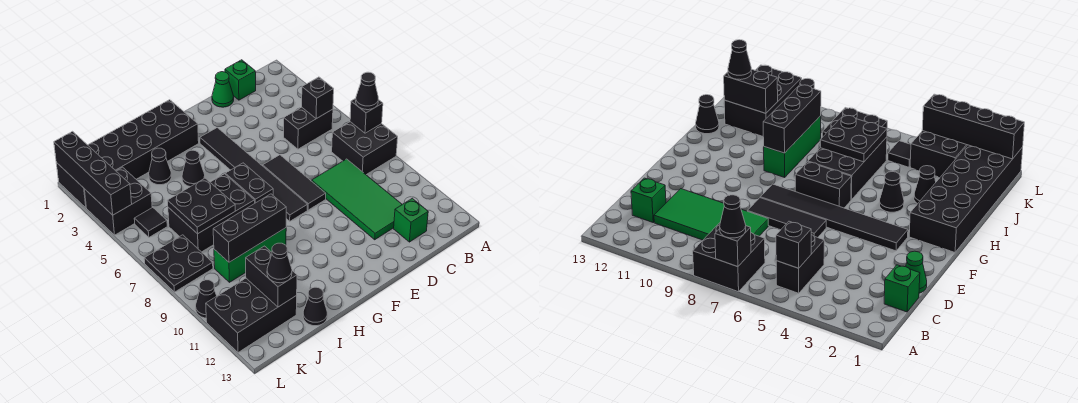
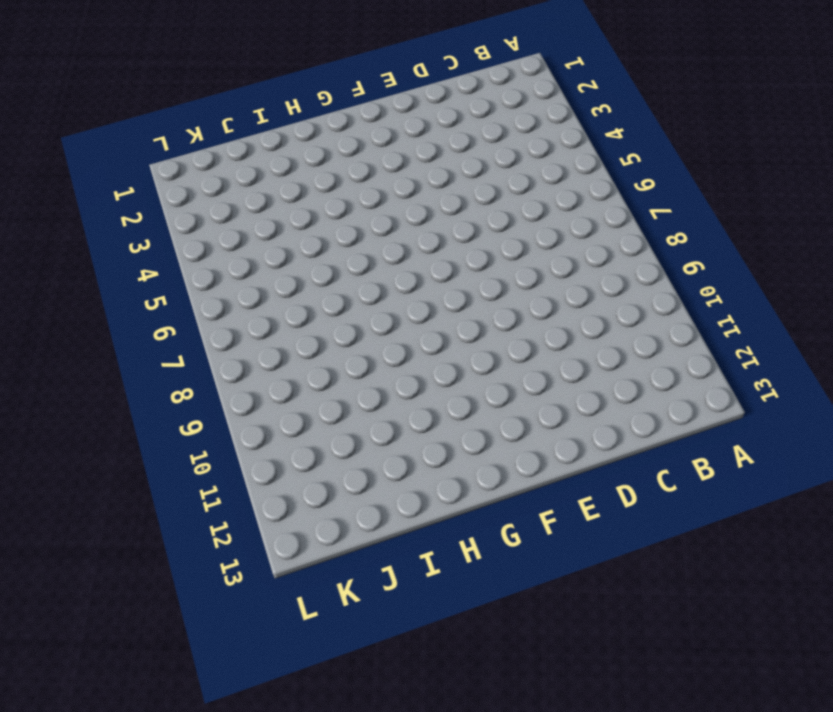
none -> black brick A7:B8 level 1
none -> black brick B5:C5 level 1
none -> green brick C1 level 1

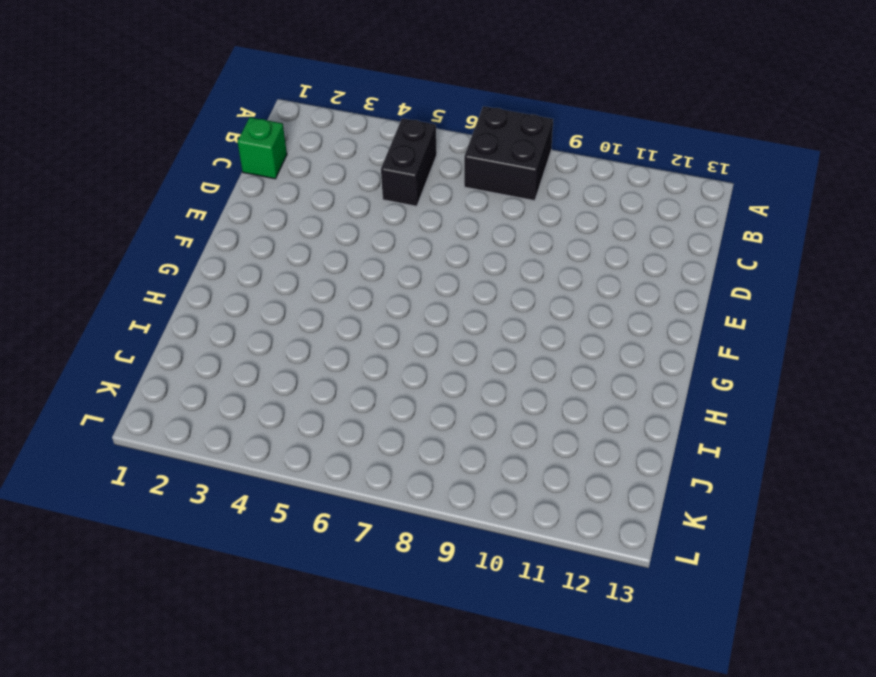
none -> green tile C8:D11 level 1
none -> green brick C12 level 1
none -> green cone D1 level 1

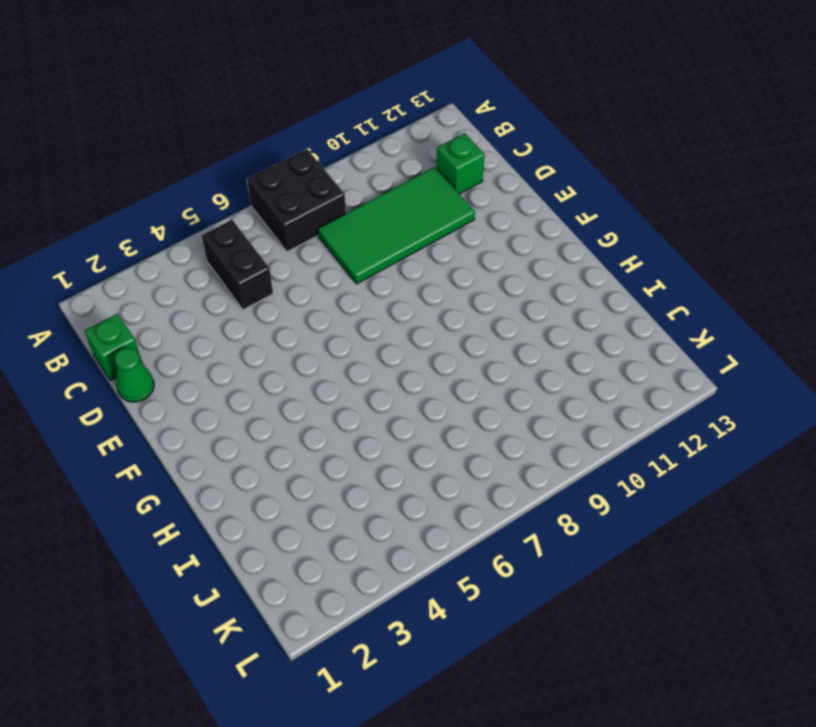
none -> black tile E6:E8 level 1
none -> black tile F3:F8 level 1
none -> black brick G1:L2 level 1

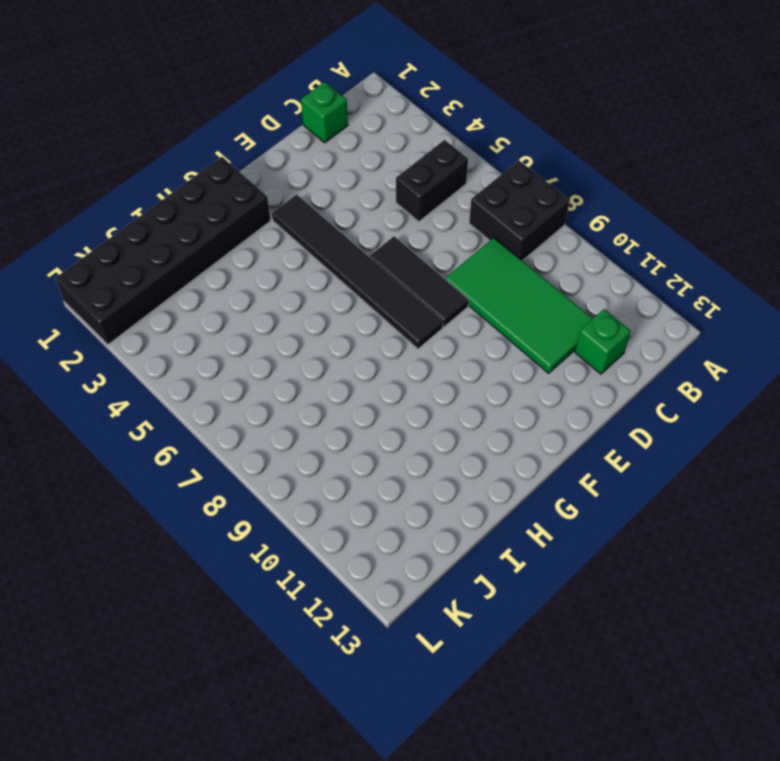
none -> green cone D1 level 1
none -> black brick G6:G7 level 1
none -> black cone H4 level 1

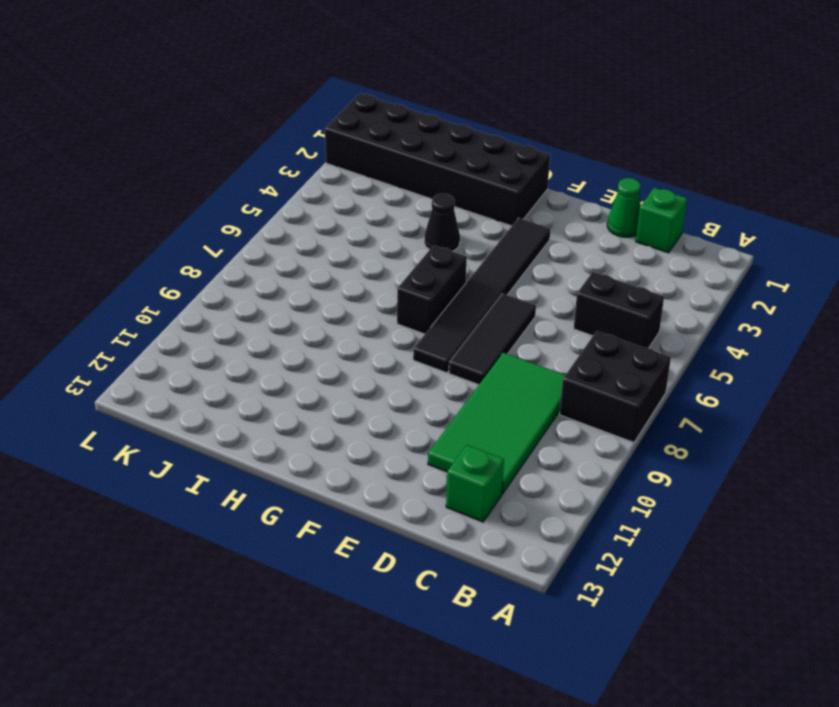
none -> black brick H6:J7 level 1
none -> green brick H9:J9 level 1
none -> black cone I3 level 1

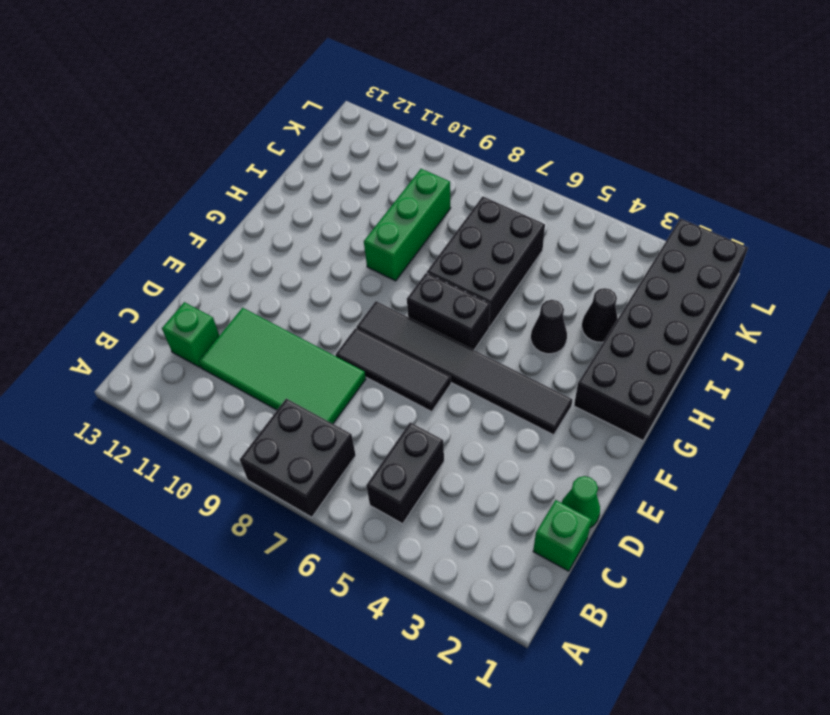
none -> black cone I13 level 1
none -> black brick J11:L12 level 1
none -> black brick K3:L4 level 1

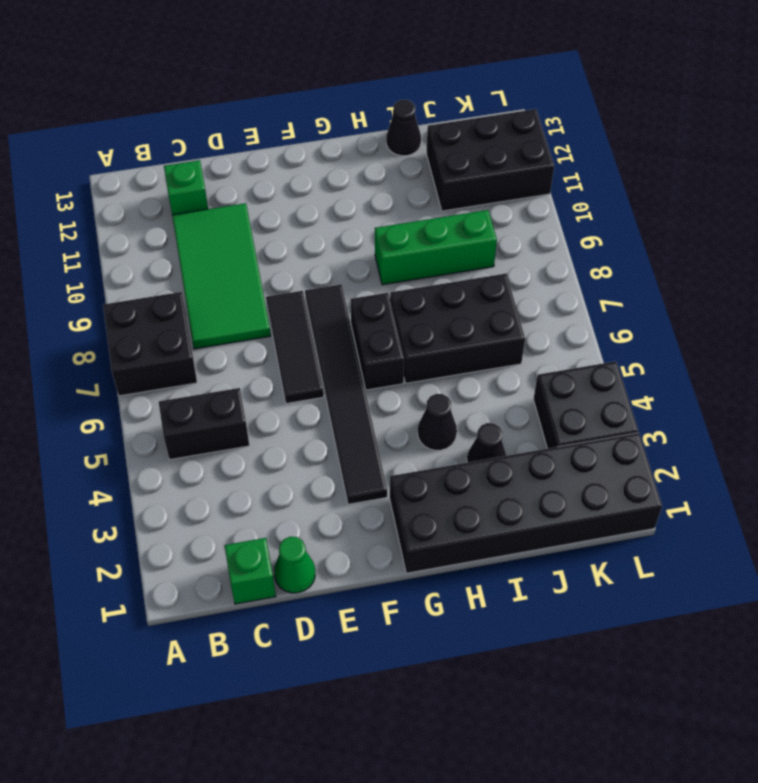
none -> black tile K5 level 1
none -> black plate K7:L8 level 1
none -> black cone L10 level 1

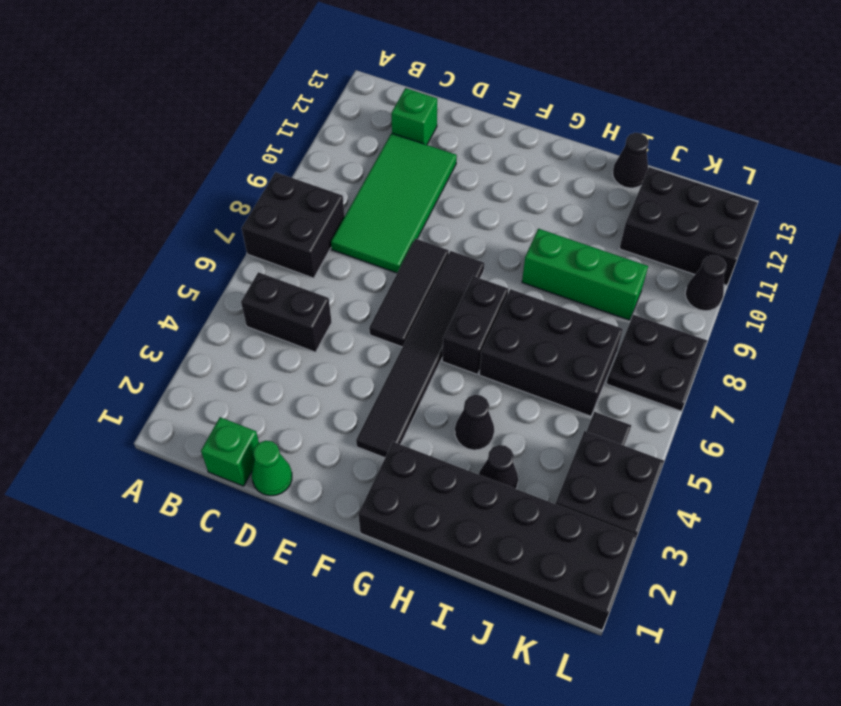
none -> black brick A7 level 2
none -> black brick B5 level 2
none -> black brick H9:J9 level 2

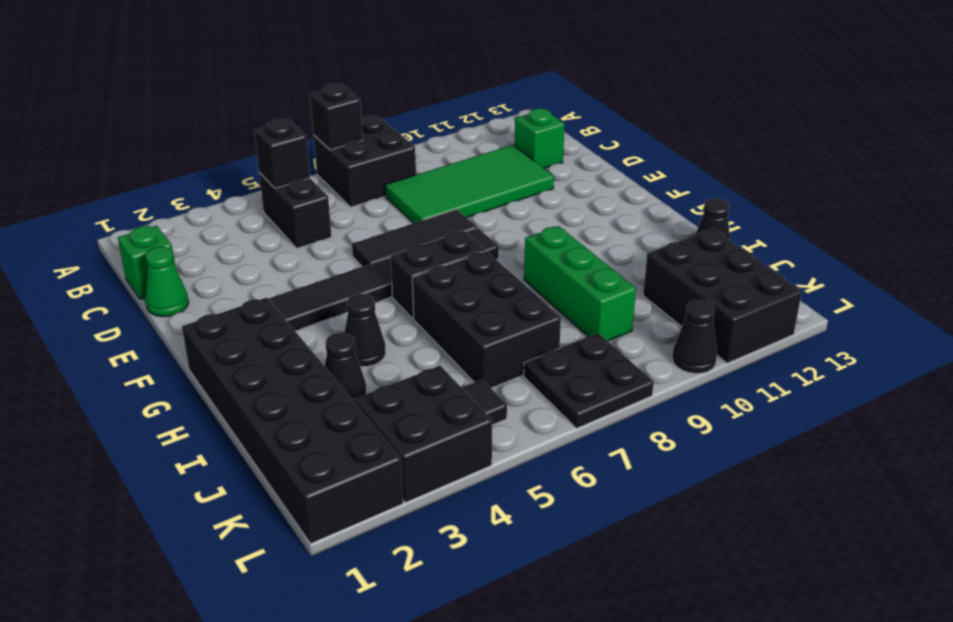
none -> black brick H9:J9 level 2
none -> black plate I6:J7 level 2
none -> black brick J11:J12 level 2

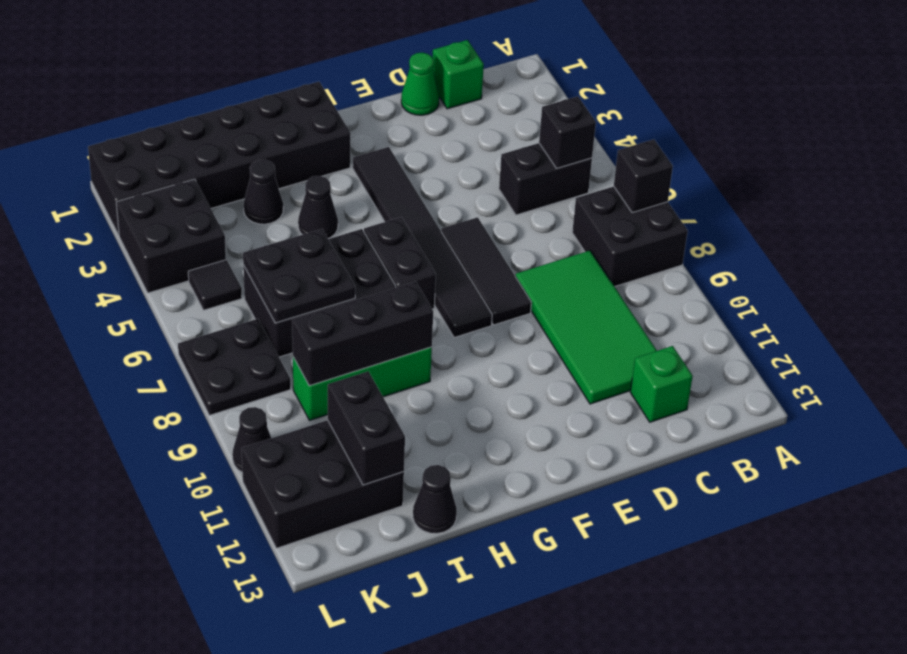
none -> black brick L1:L4 level 2
none -> black cone A7 level 3
none -> black cone J12 level 3

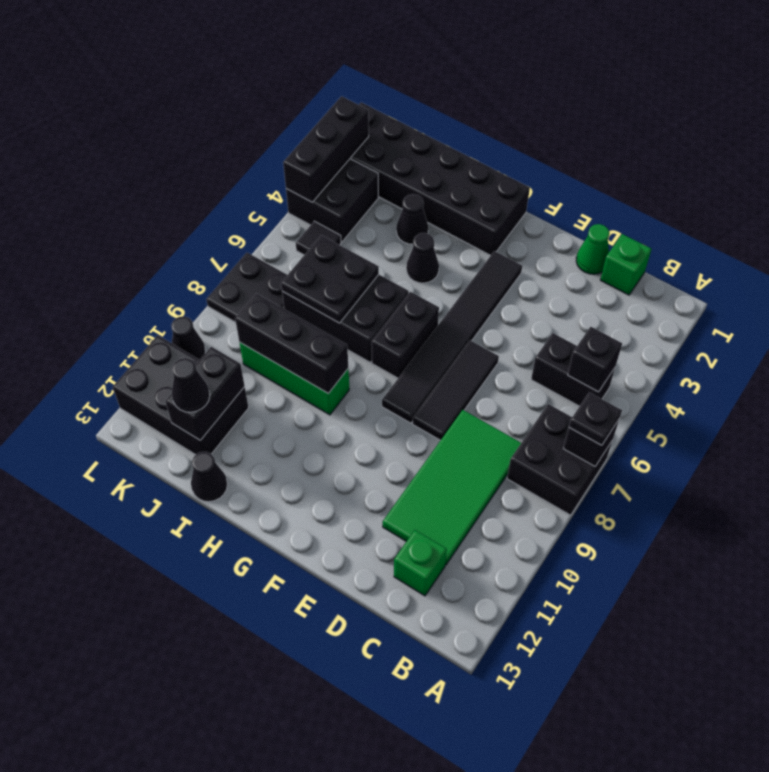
black plate A7 level 3 -> black cone A7 level 3
black brick L2:L4 level 2 -> black brick L1:L4 level 2

